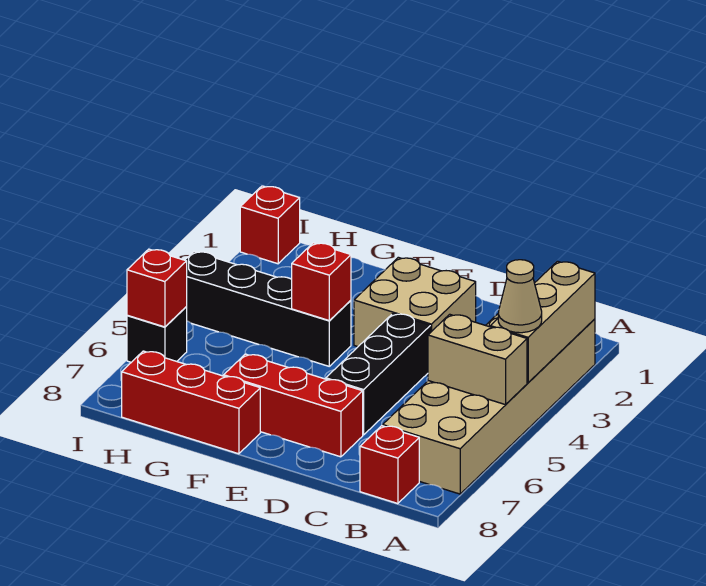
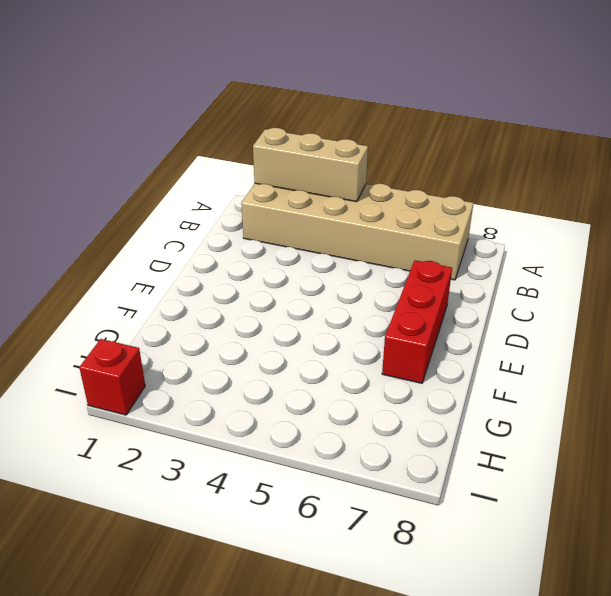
none -> red brick B8 level 1
none -> tan brick D2:E3 level 1
none -> black brick D4:D6 level 1

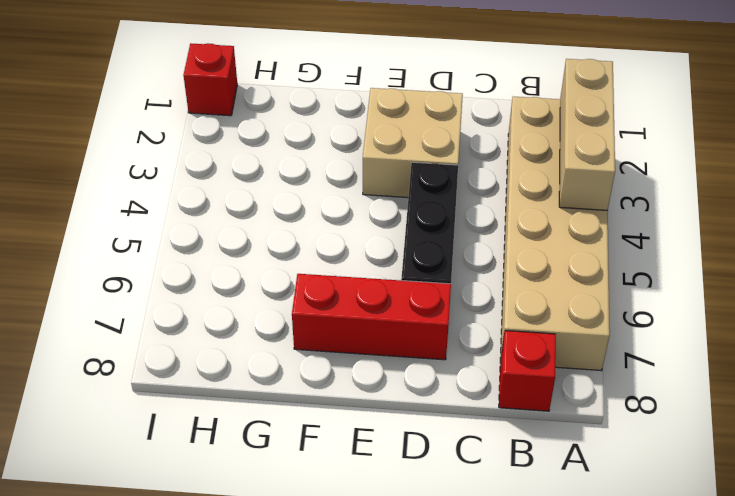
none -> black brick F4:I4 level 1
none -> red brick F8:H8 level 1
none -> black brick I6 level 1

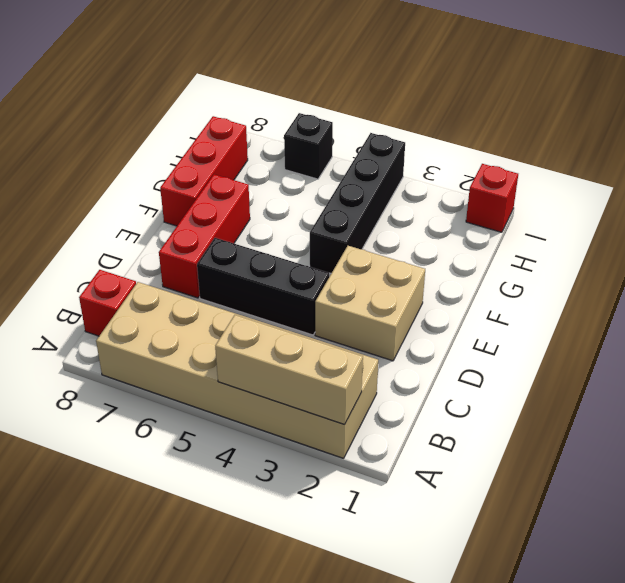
none -> tan brick A5:B5 level 2
none -> red brick F4 level 2
none -> red brick I6 level 2

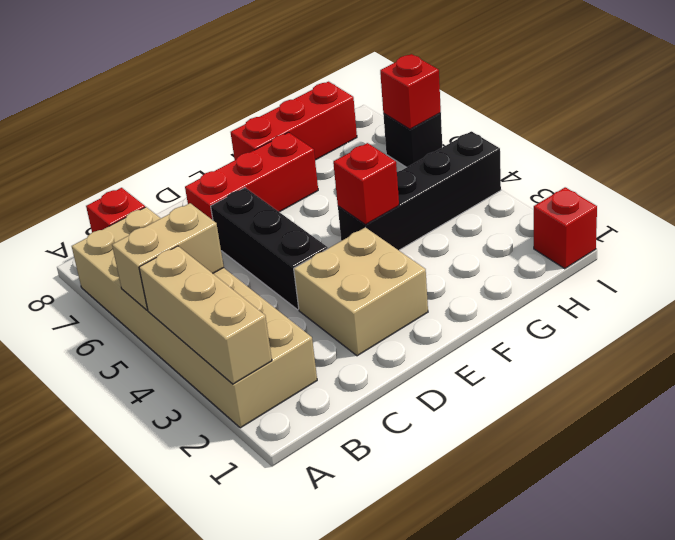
none -> tan cone A4 level 3

